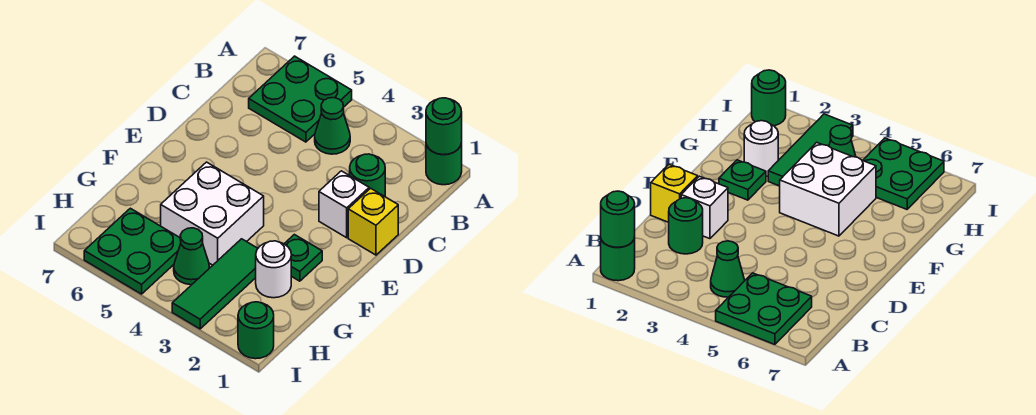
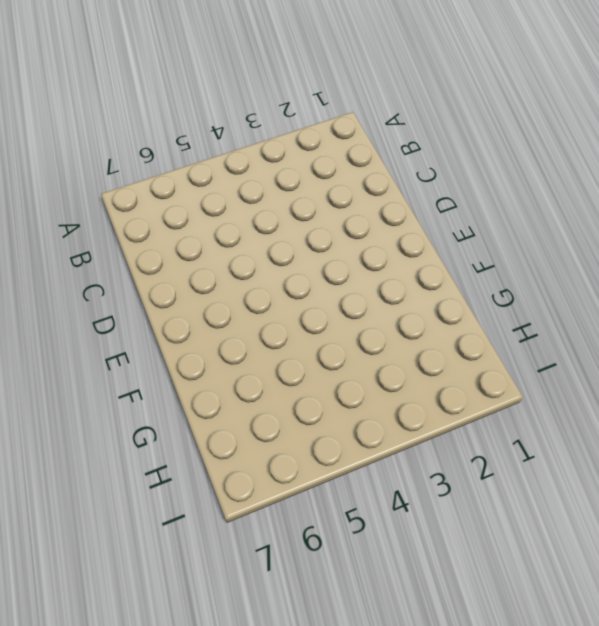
none -> green round brick A1 level 1
none -> green plate A5:B6 level 1
none -> green cone B4 level 1

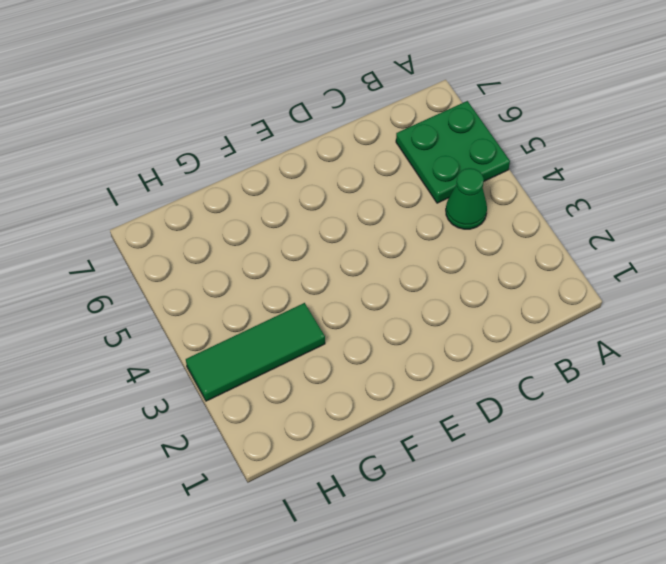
none -> green round brick A1 level 1
none -> green round brick C2 level 1
none -> yellow brick D1 level 1

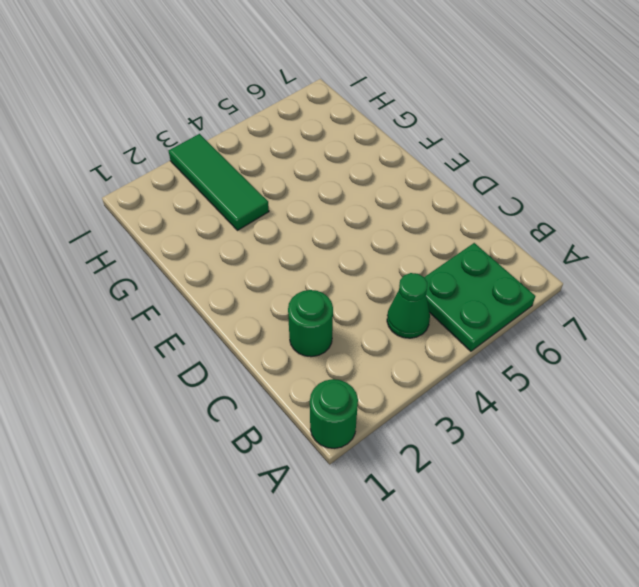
none -> yellow brick D1 level 1
none -> white brick D2 level 1
none -> green plate F2 level 1

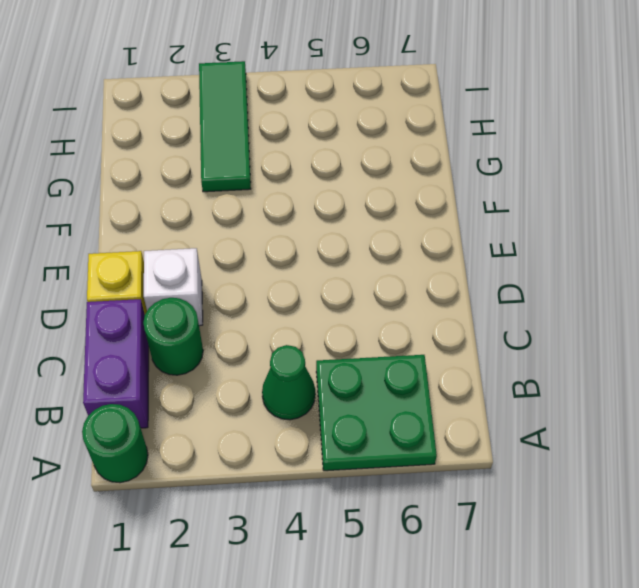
purple brick B1:C1 level 1 -> none
none -> green plate F2 level 1
none -> white brick F4:G5 level 1
none -> white round brick G2 level 1

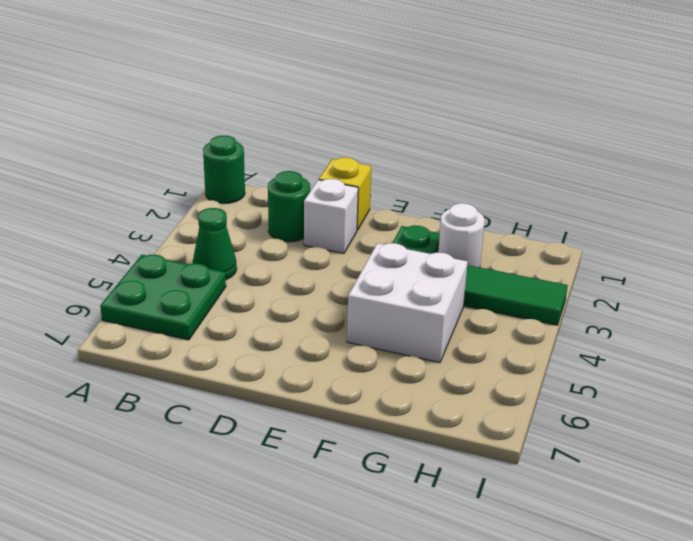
none -> green cone H4 level 1
none -> green plate H5:I6 level 1
none -> green round brick I1 level 1

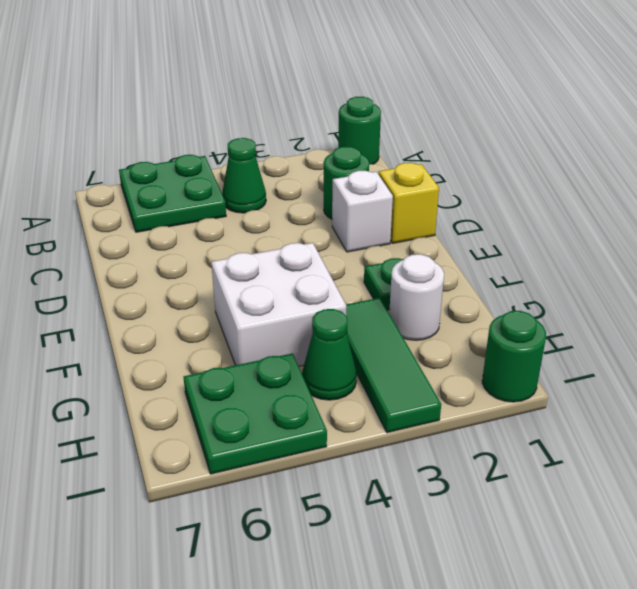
none -> green round brick A1 level 2

